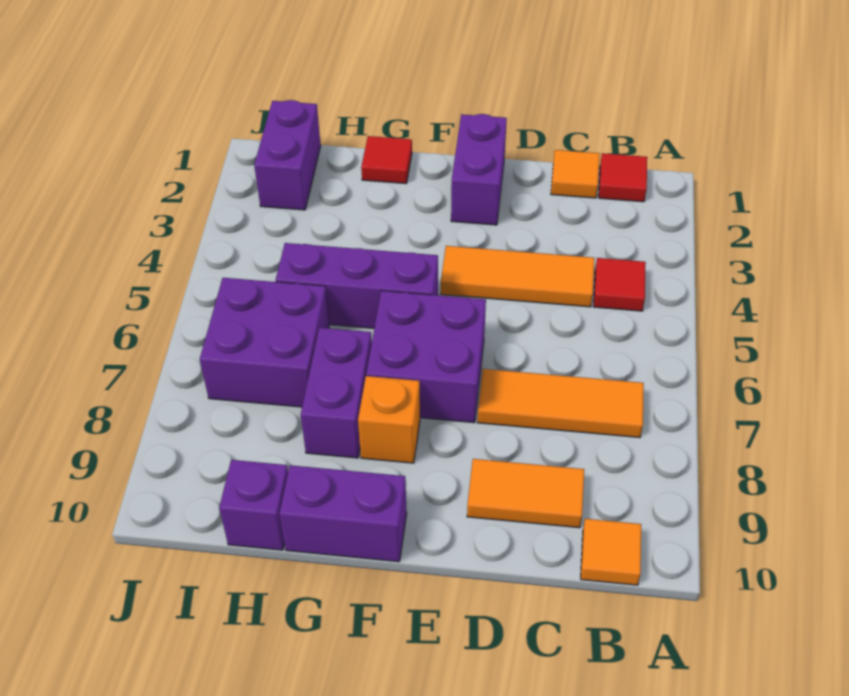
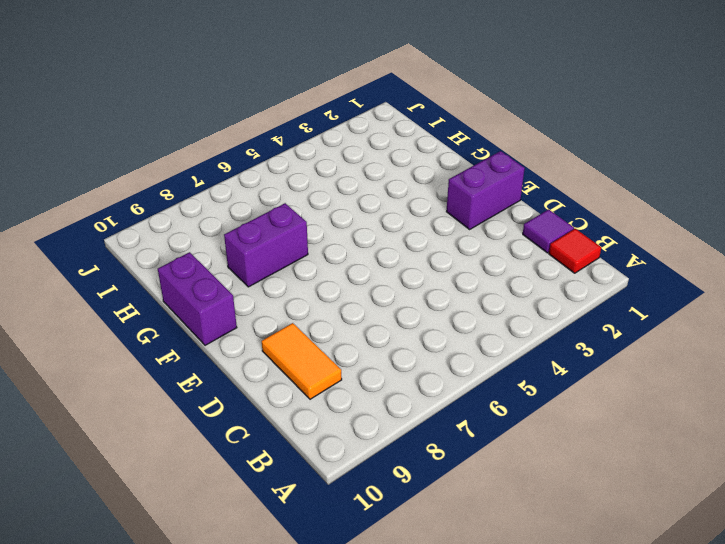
purple tile C1 level 1 -> orange tile C1 level 1
none -> red tile B4 level 1
none -> orange tile B7:D7 level 1
none -> orange tile B10 level 1

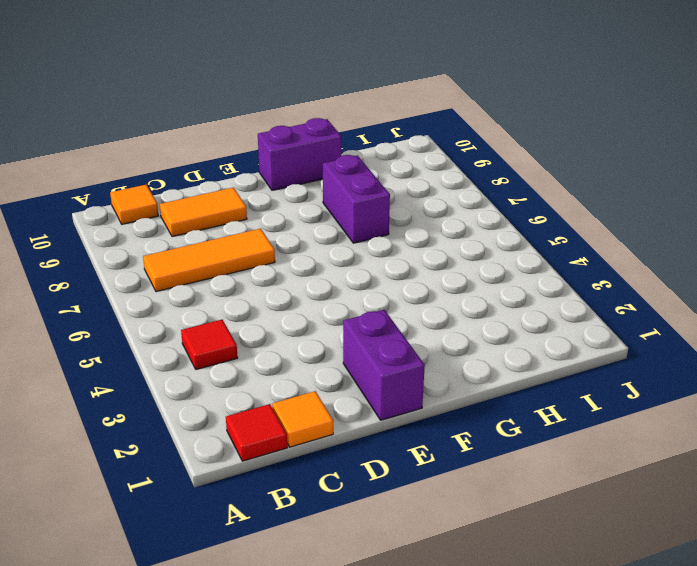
none -> orange tile C4:E4 level 1
none -> purple brick E6:F7 level 1
none -> purple brick F5:H5 level 1

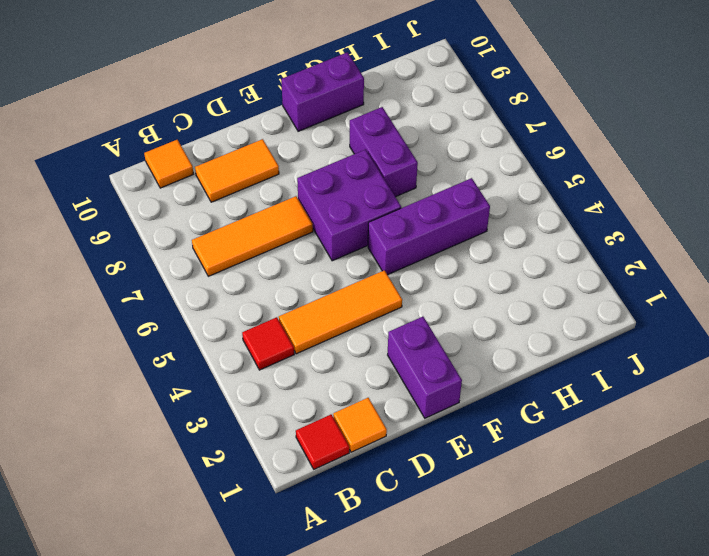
none -> orange brick F8 level 1
none -> red tile G1 level 1
none -> purple brick H6:I7 level 1

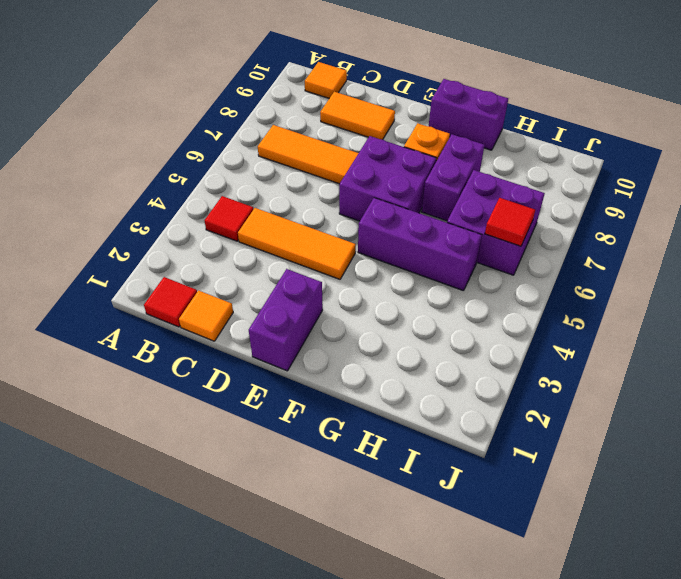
red tile I6 level 2 -> red tile G1 level 1
none -> purple brick H10 level 1
none -> purple brick I1:I2 level 1

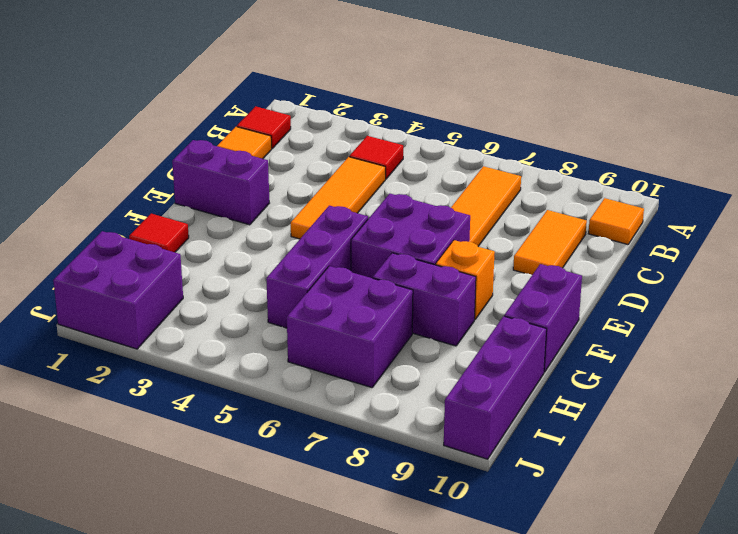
purple brick H10:J10 level 1 -> purple brick H10 level 1
purple brick I1:J2 level 1 -> purple brick I1:I2 level 1

